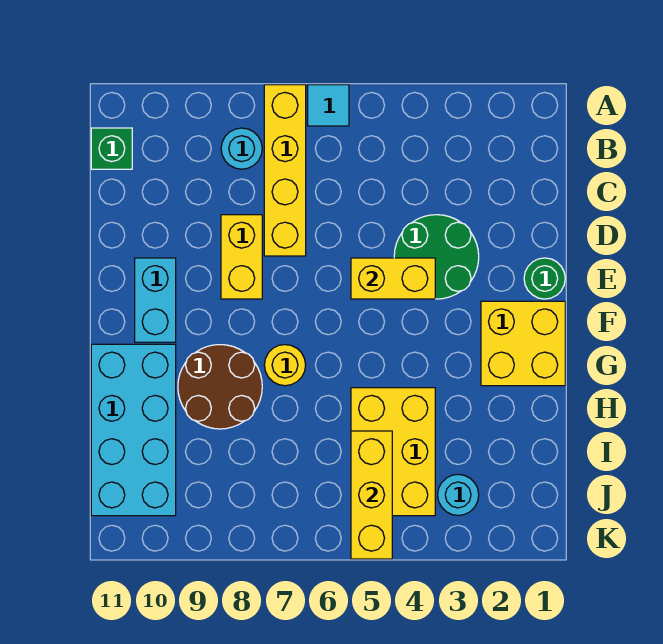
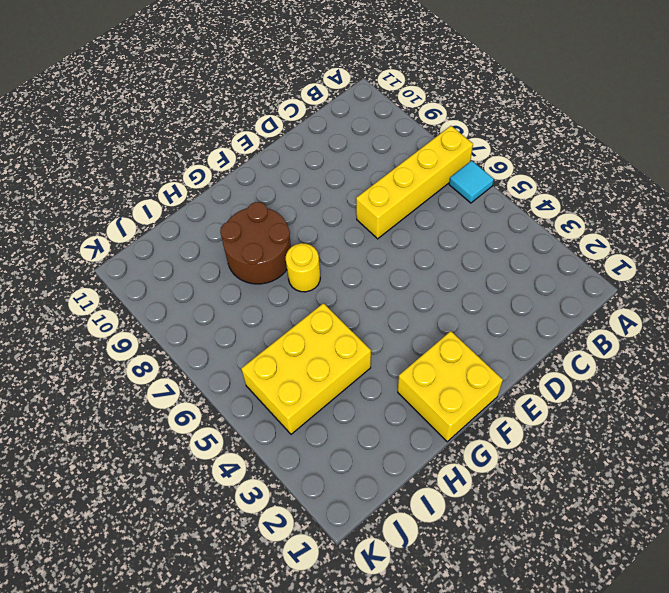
none -> cyan round brick B8 level 1
none -> green brick B11 level 1
none -> green round brick D3:E4 level 1

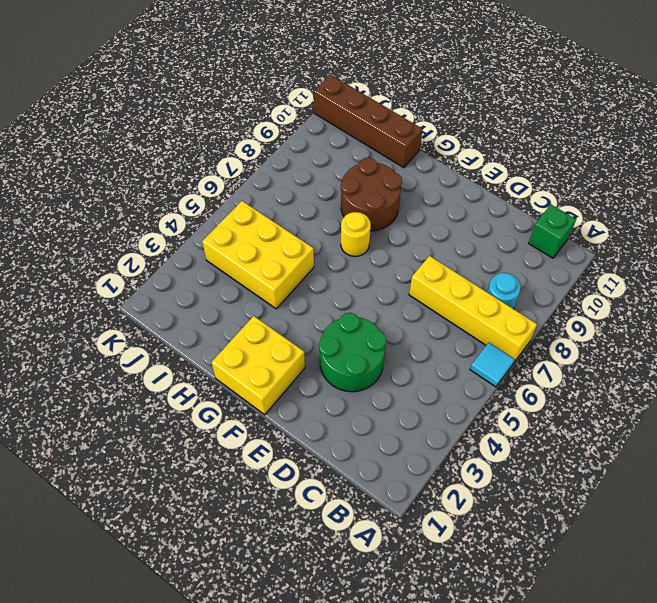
brown brick H11:K11 level 1 -> cyan brick G10:J11 level 1
none -> yellow brick D8:E8 level 1
none -> green round brick E1 level 1
none -> cyan brick E10:F10 level 1

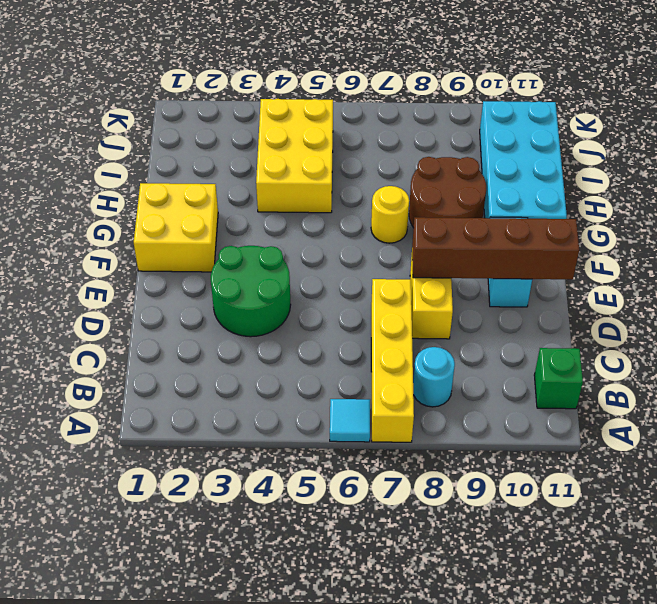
brown brick E8:E11 level 2 -> none
none -> green round brick E1 level 1
none -> cyan round brick J3 level 1
none -> yellow brick E4:E5 level 2

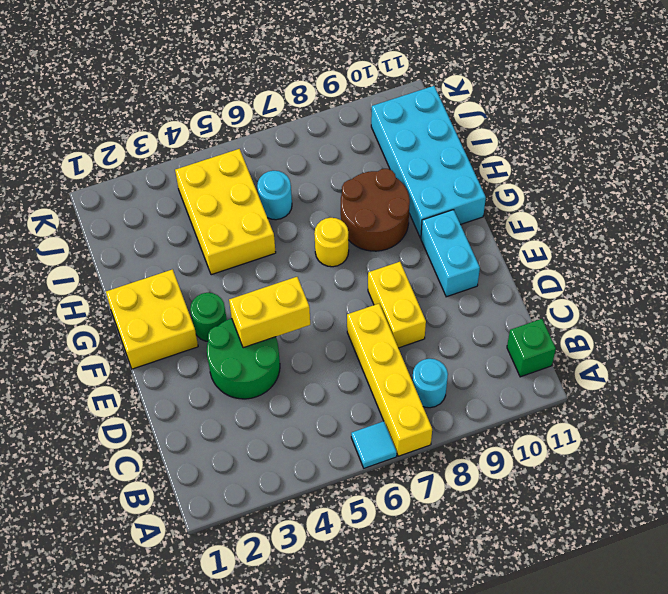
green round brick F3 level 1 -> green round brick E1 level 1
cyan round brick I6 level 1 -> cyan round brick J3 level 1
none -> yellow brick I5:K5 level 2

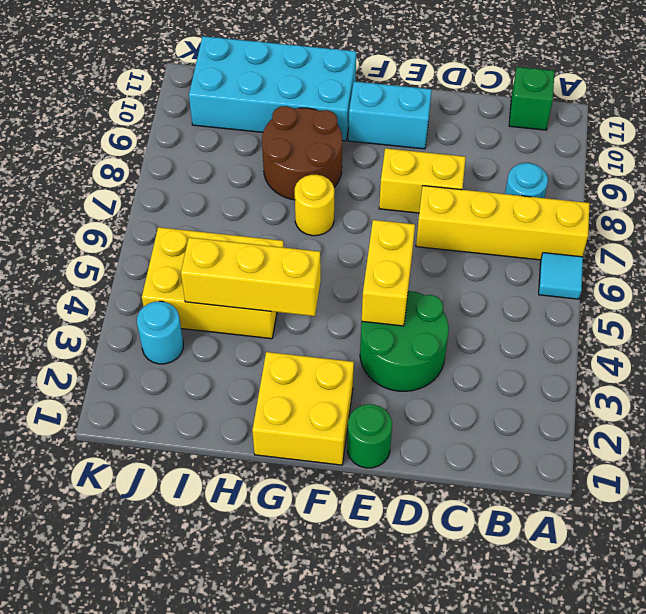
yellow brick G4:I4 level 2 -> yellow brick I5:K5 level 2

